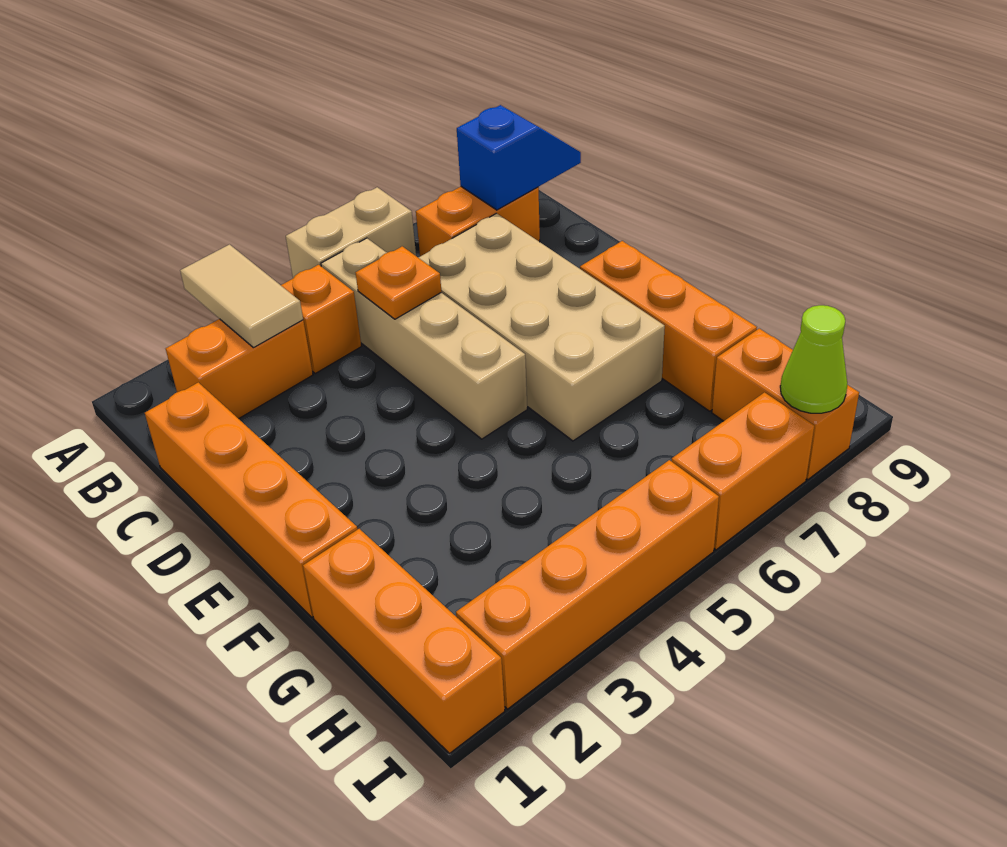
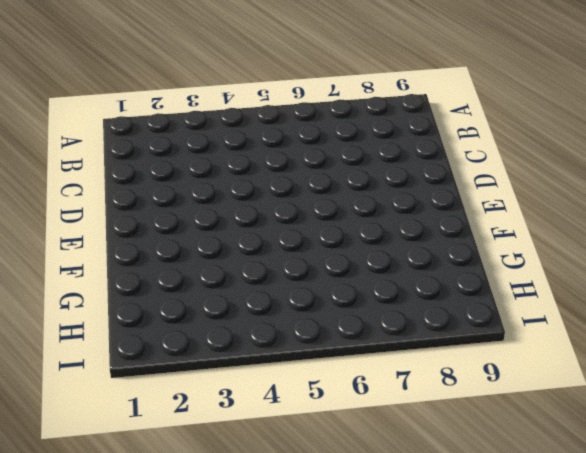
none -> tan brick A5:A6 level 1
none -> orange brick B2:B3 level 1
none -> orange brick B4 level 1

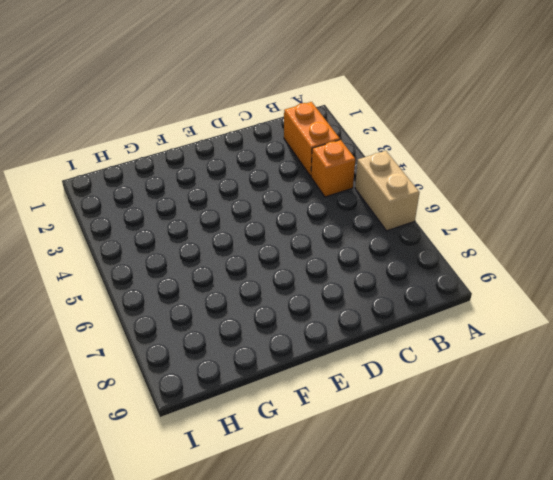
none -> tan brick B5:E5 level 1
none -> orange brick B7:B8 level 1
none -> orange brick C1:F1 level 1

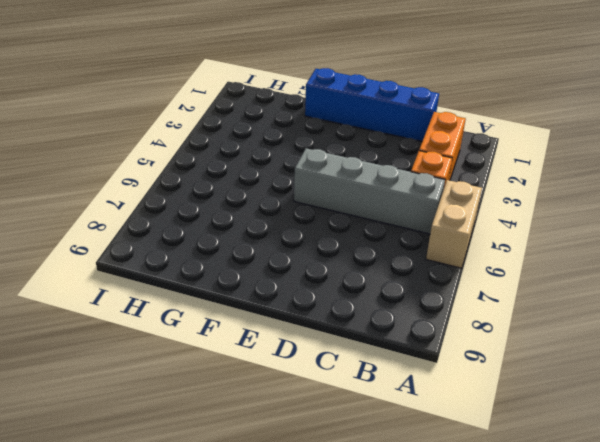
grey brick B5:E5 level 1 -> tan brick B5:E5 level 1
blue brick C1:F1 level 1 -> orange brick C1:F1 level 1
none -> orange brick B7:B8 level 1
none -> tan brick C6:F7 level 1
none -> orange brick E8:G8 level 1

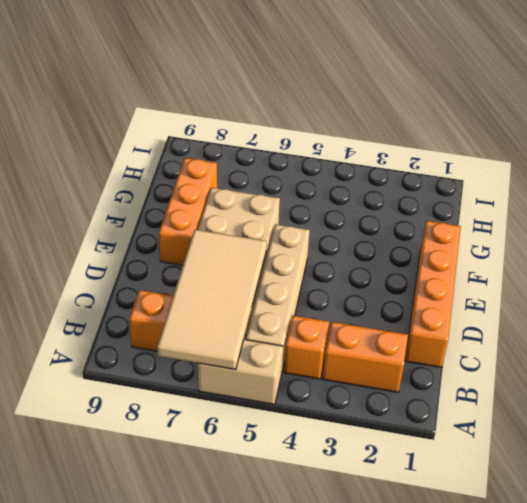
tan tile A6:D7 level 2 -> none
none -> orange brick G1:I1 level 1
none -> orange brick H8:I8 level 1
none -> orange brick I2:I5 level 1

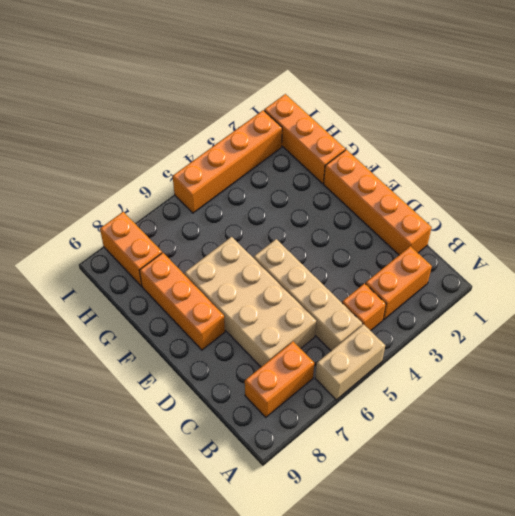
none -> orange brick I6:I7 level 1
none -> tan tile A3:B3 level 2
none -> blue slope B8:B9 level 2 top 8

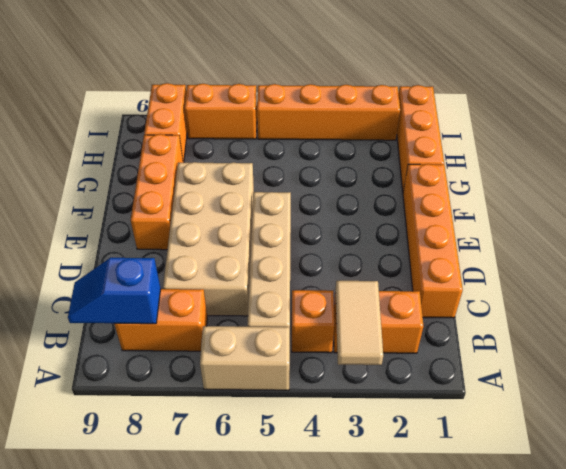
none -> orange plate C5 level 2
none -> lime cone I8 level 2

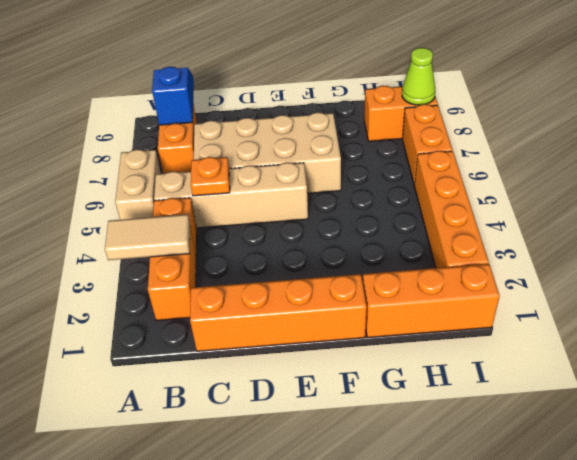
none -> orange brick E8:G8 level 1

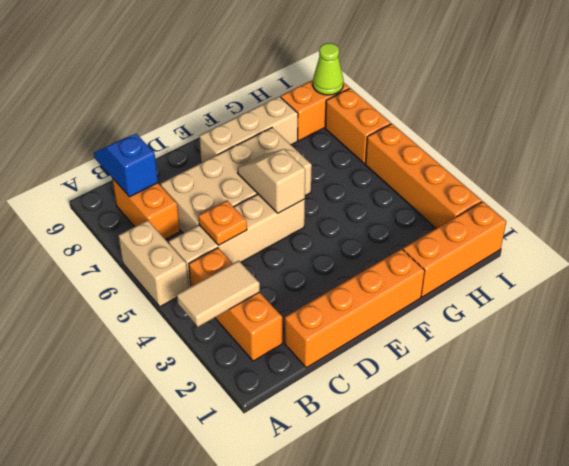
tan slope E5:E6 level 2 top 5 -> none
tan brick E8:G8 level 1 -> orange brick E8:G8 level 1

